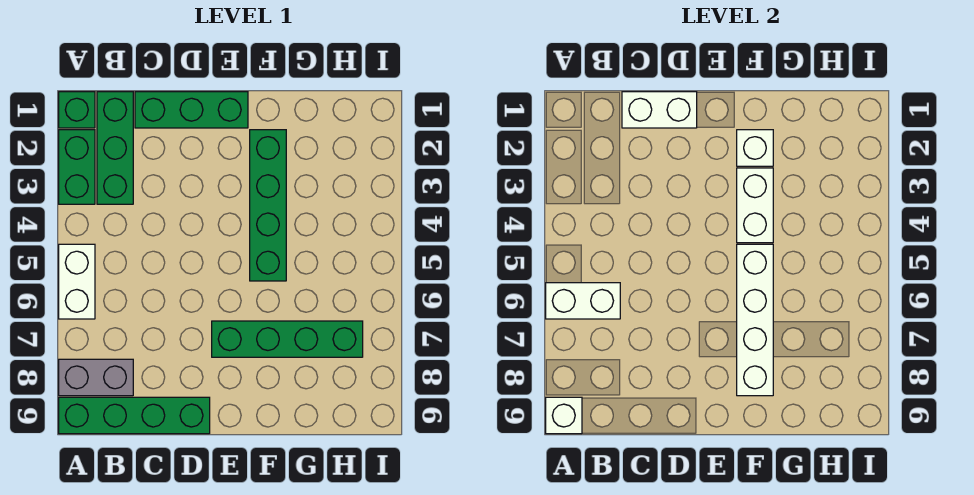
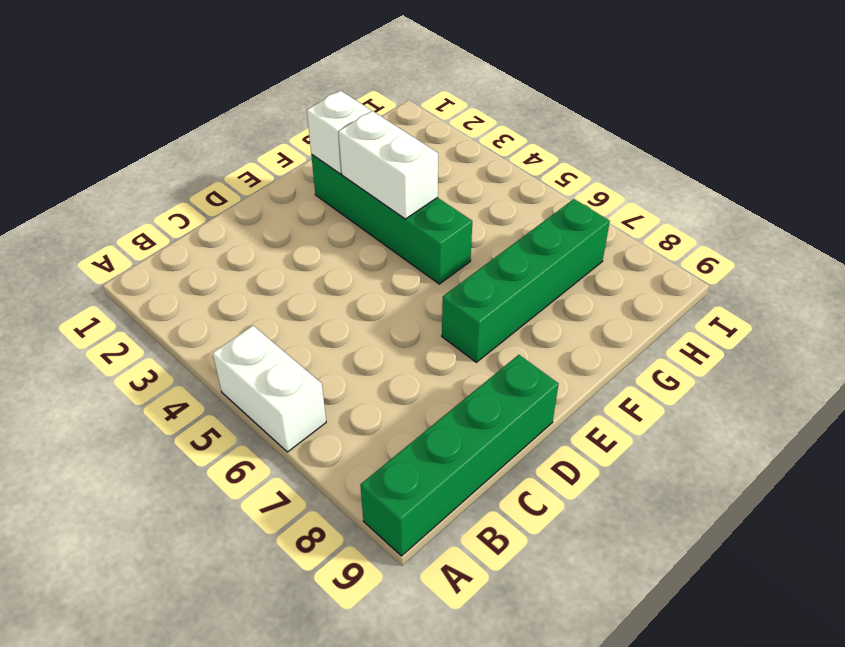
none -> green brick A1 level 1
none -> green brick A2:A3 level 1
none -> grey brick A8:B8 level 1

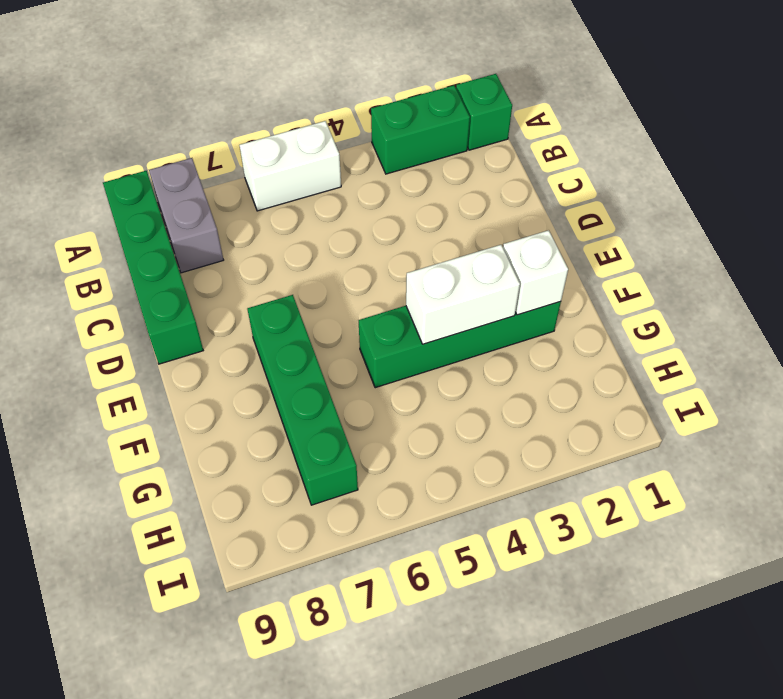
none -> green brick B1:B3 level 1
none -> green brick C1:E1 level 1
none -> white brick A6:B6 level 2

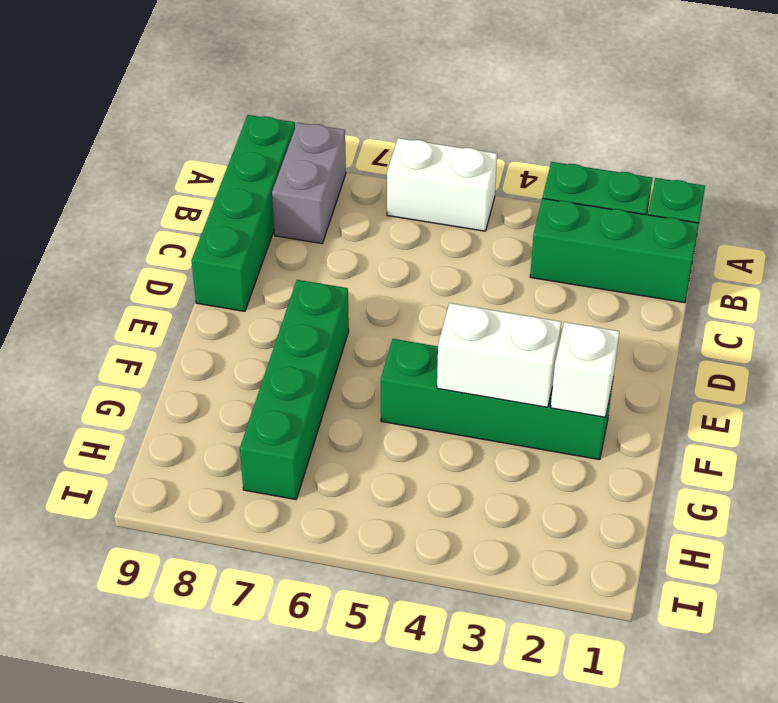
none -> green brick C1:E1 level 1
none -> white brick A6:B6 level 2
none -> white brick A9 level 2

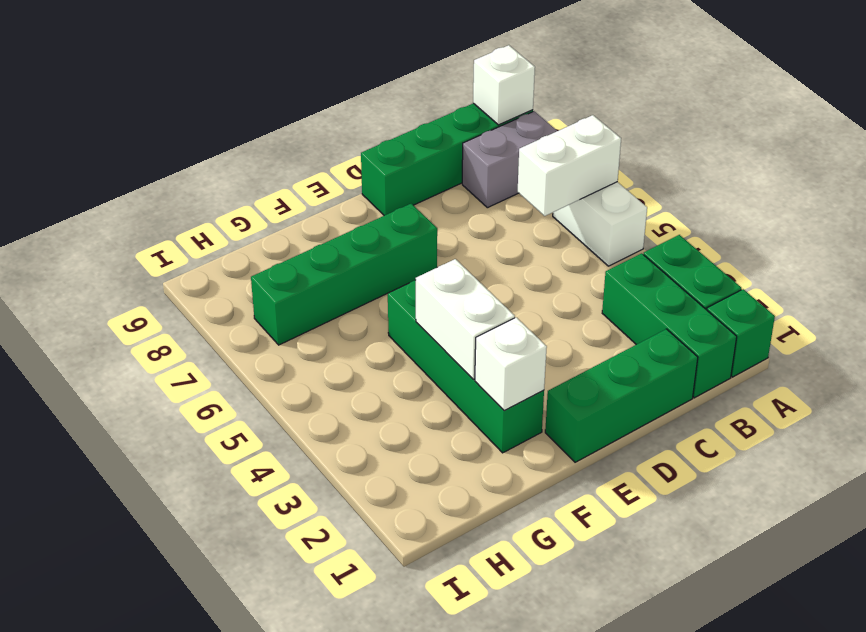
none -> white brick C1:D1 level 2
none -> white brick F5:F8 level 2

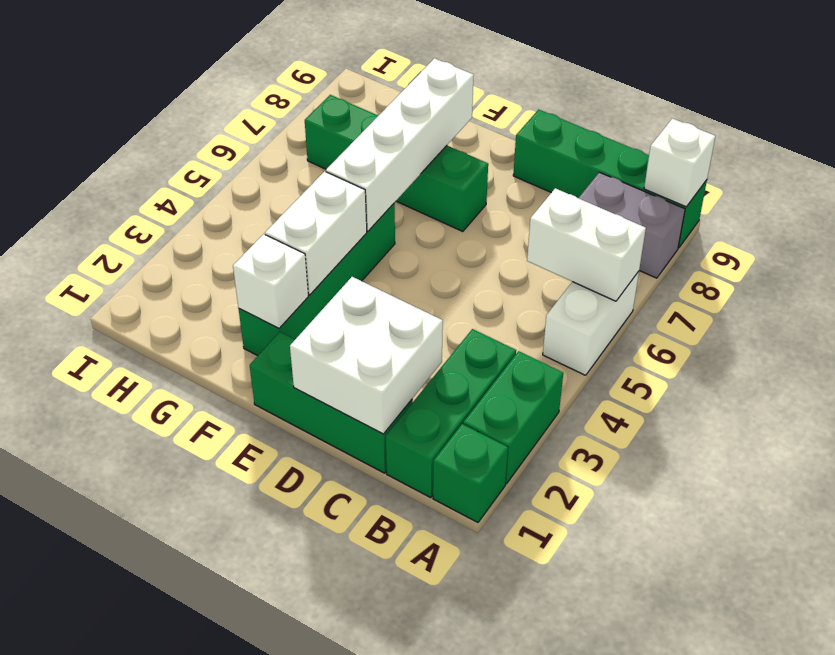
white brick C1:D2 level 2 -> white brick C1:D1 level 2

